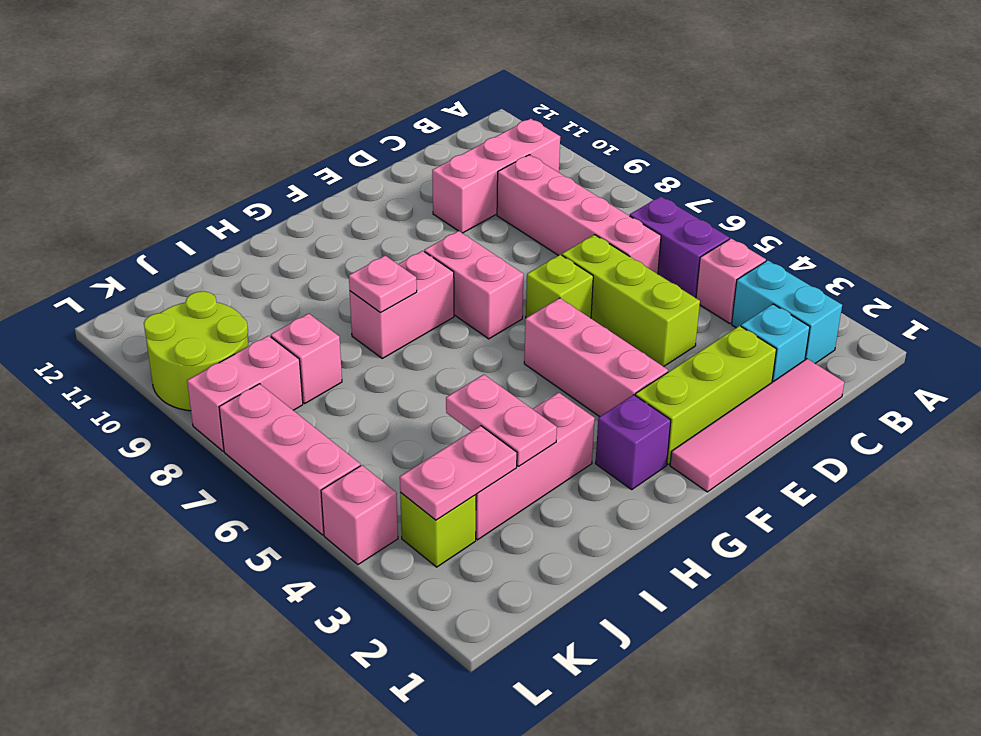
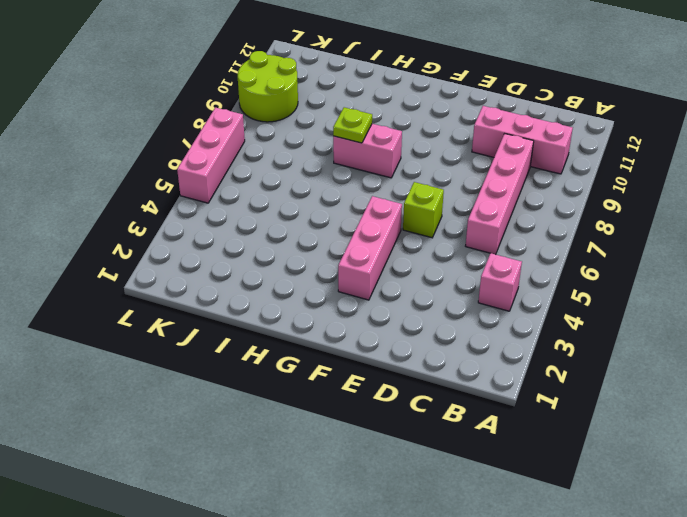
lime plate H8 level 2 -> pink plate H8 level 2
none -> cyan brick B2:B3 level 1
none -> purple brick B5:B6 level 1
none -> pink tile C1:F1 level 1

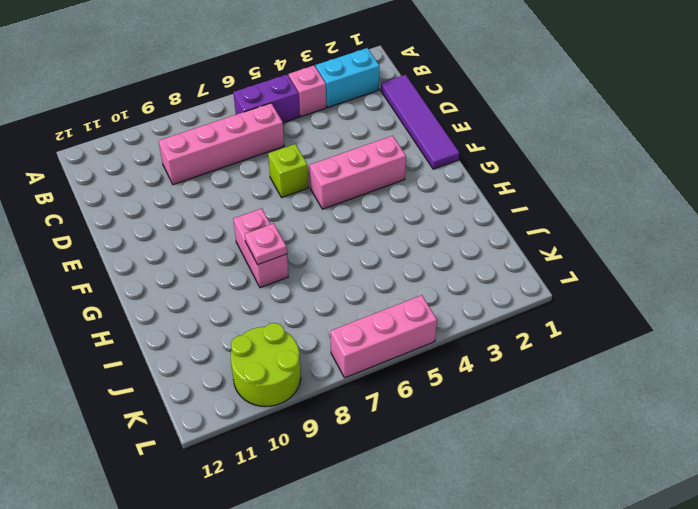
purple tile C1:F1 level 1 -> pink tile C1:F1 level 1
none -> pink brick B10:D10 level 1
none -> cyan brick C2 level 1
none -> lime brick D2:F2 level 1

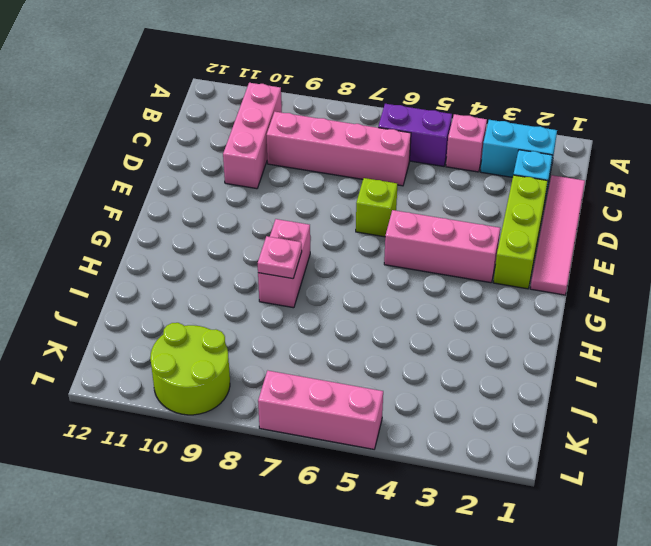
none -> lime brick D4:D6 level 1
none -> pink brick F7:F8 level 1
none -> purple brick G2 level 1

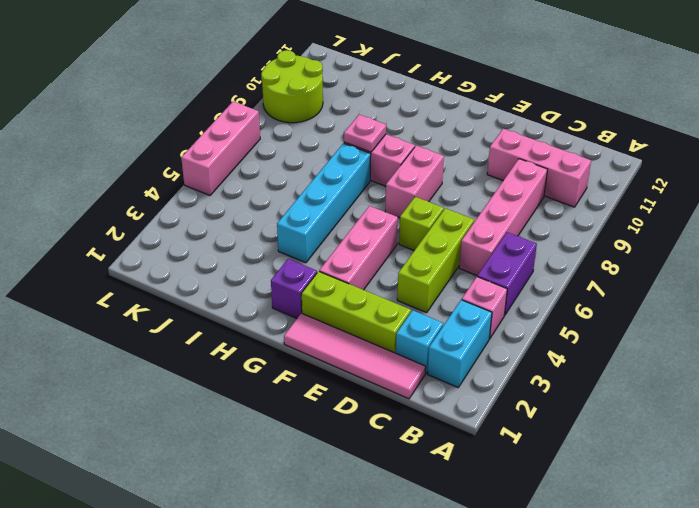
cyan brick H4:H7 level 1 -> none
none -> pink brick H3:J3 level 1
none -> pink brick J8 level 1
none -> lime brick K3 level 1

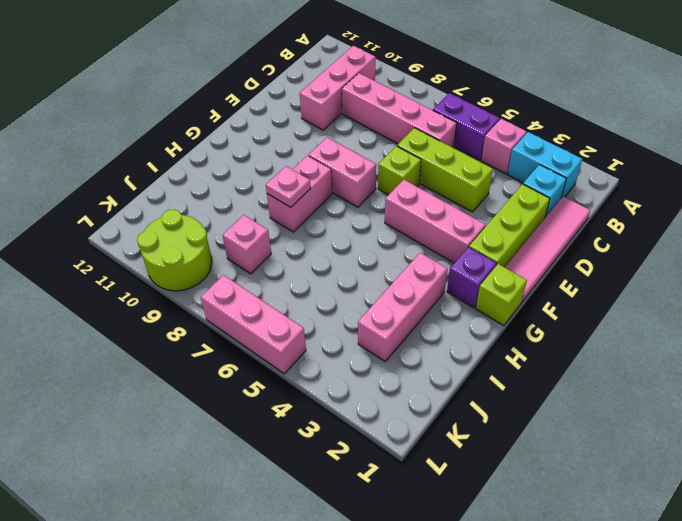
lime brick G1 level 1 -> lime brick K3 level 1
none -> pink brick K8:L8 level 1
none -> pink brick L4 level 1
none -> pink plate I3:I4 level 2

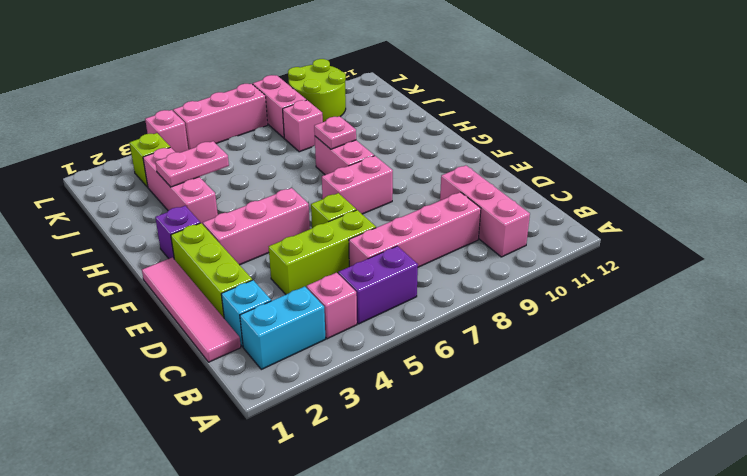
none -> pink plate J3:K3 level 2

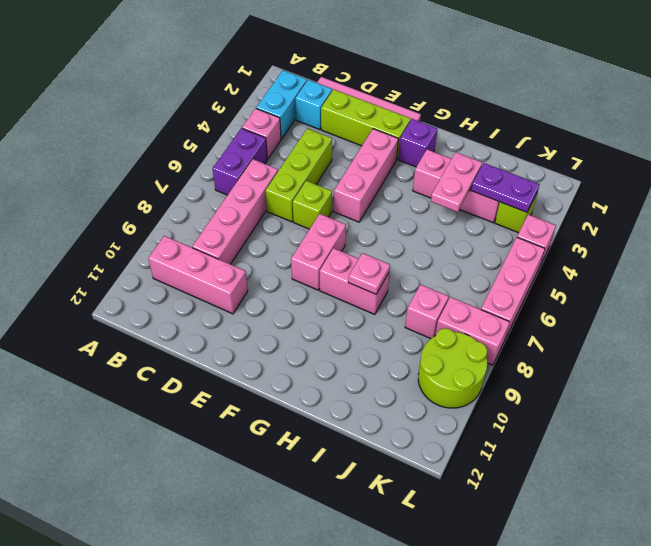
purple plate J3:K3 level 2 -> pink plate J3:K3 level 2

